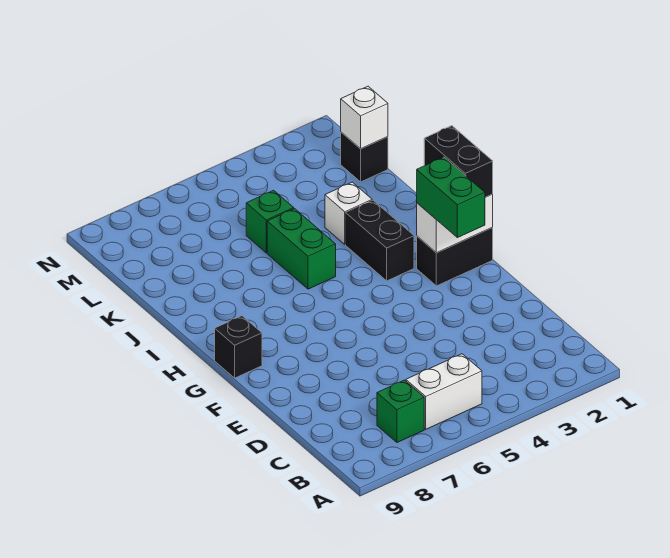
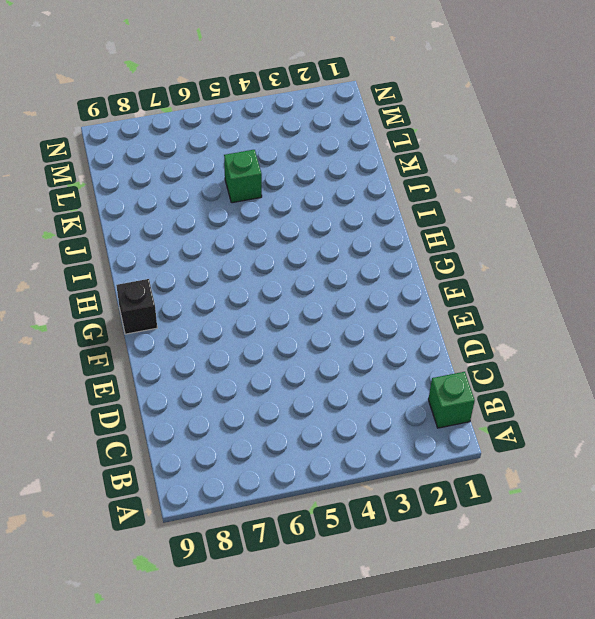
green brick B1 level 1 -> green brick B7 level 1
none -> white brick B5:B6 level 1
none -> black brick G1:G2 level 1
none -> black brick H3:I3 level 1

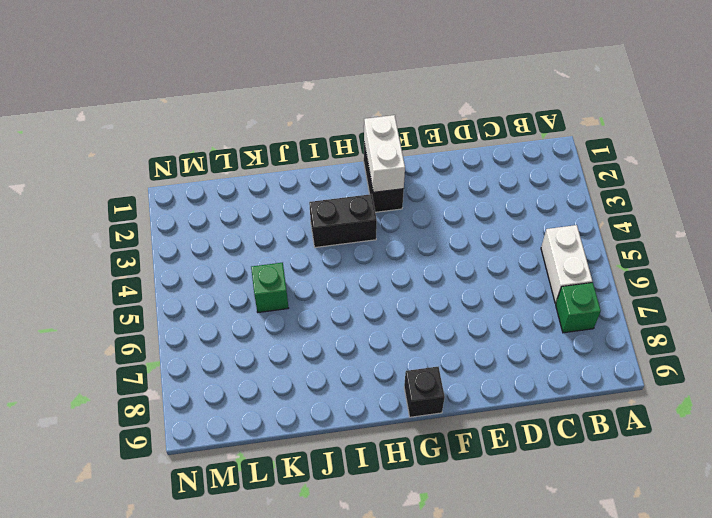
none -> green brick I5:J5 level 1
none -> white brick J3 level 1
none -> black brick L1 level 1

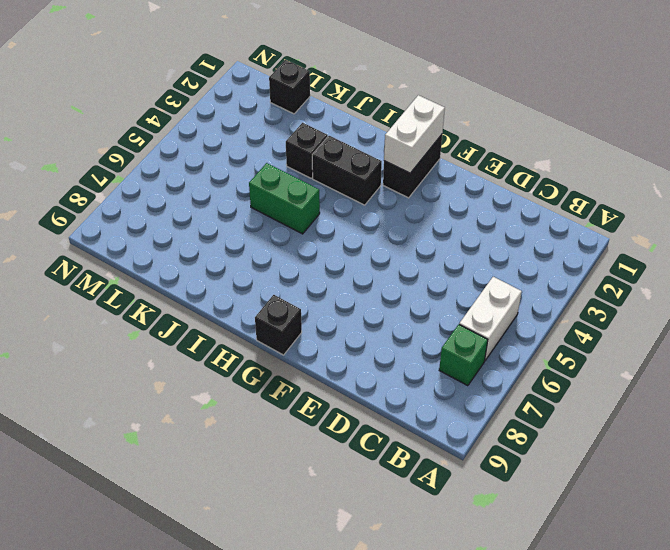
black brick J3 level 1 -> white brick J3 level 1
none -> green brick K5 level 1
none -> white brick L1 level 2
none -> green brick F2:G2 level 3

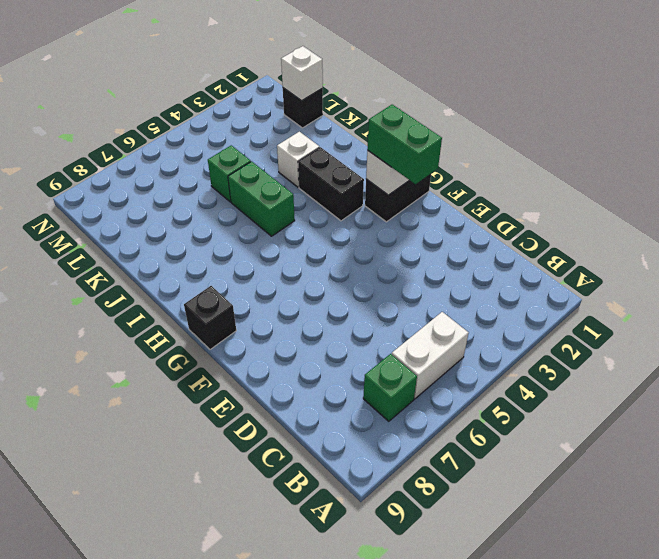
none -> black brick G1:H1 level 3

